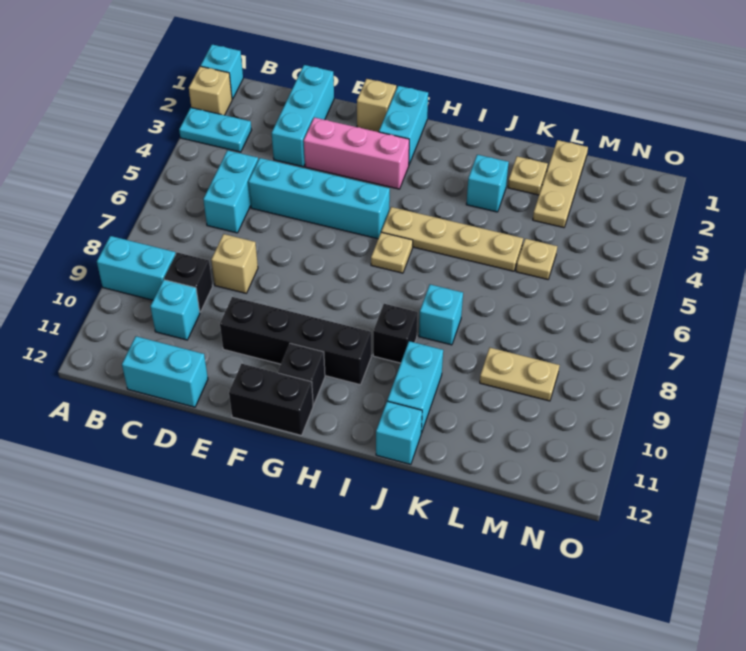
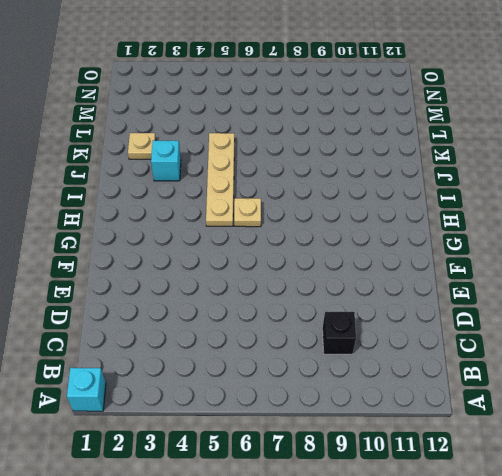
none -> tan brick A2 level 1
none -> cyan plate A3:B3 level 1
none -> cyan brick A9:B9 level 1

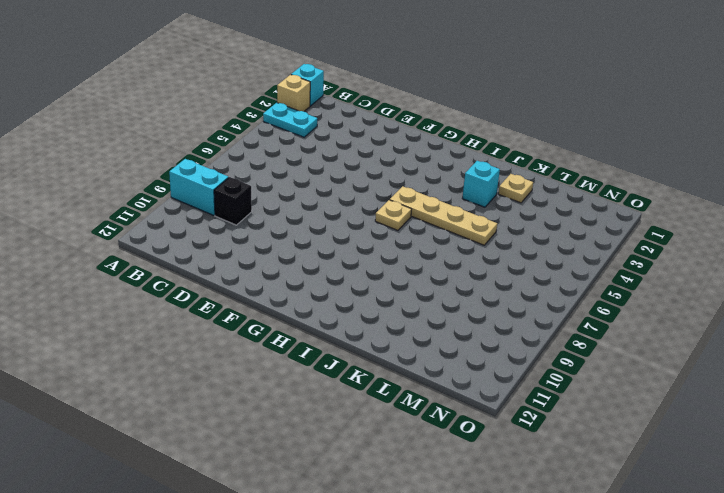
none -> cyan brick C5:C6 level 1
none -> cyan brick C10 level 1
none -> cyan brick C12:D12 level 1

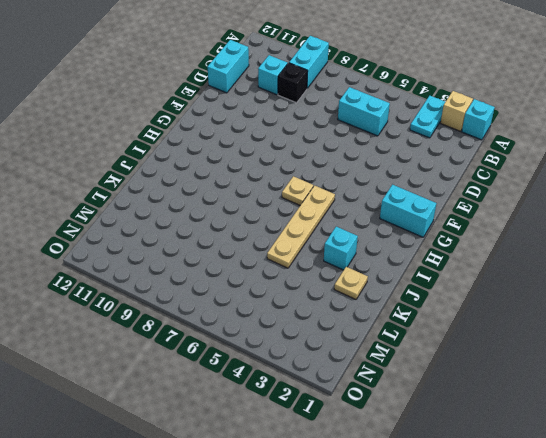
none -> cyan brick D1:D3 level 1
none -> cyan brick D5:G5 level 1
none -> tan brick D8 level 1

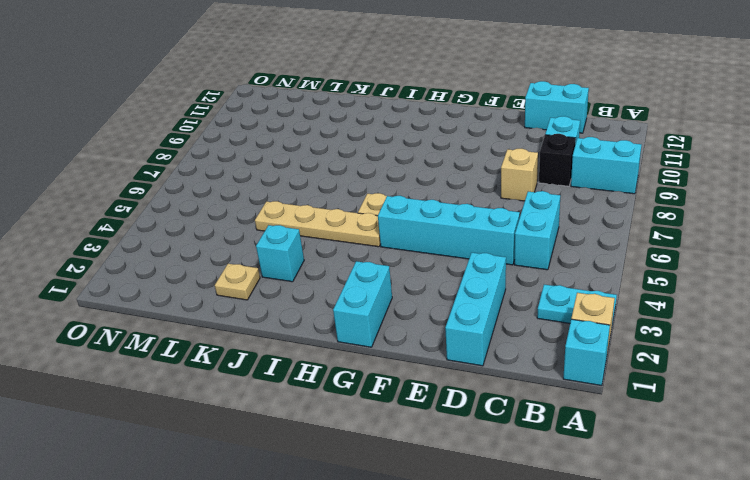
none -> pink brick E3:G3 level 1
none -> black brick E10:H10 level 1
none -> tan brick F1 level 1

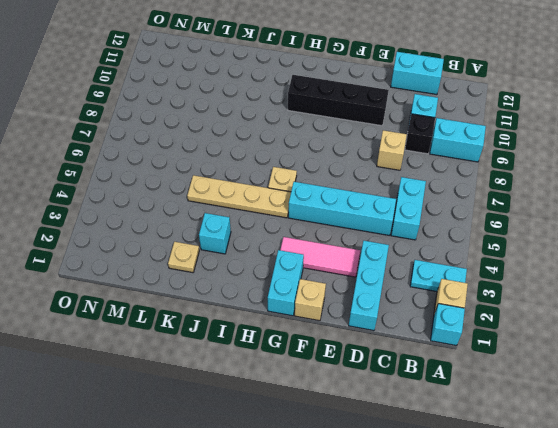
pink tile E3:G3 level 1 -> pink brick E3:G3 level 1
none -> black brick F12:G12 level 1
none -> black brick G11 level 1
none -> black brick I9 level 1

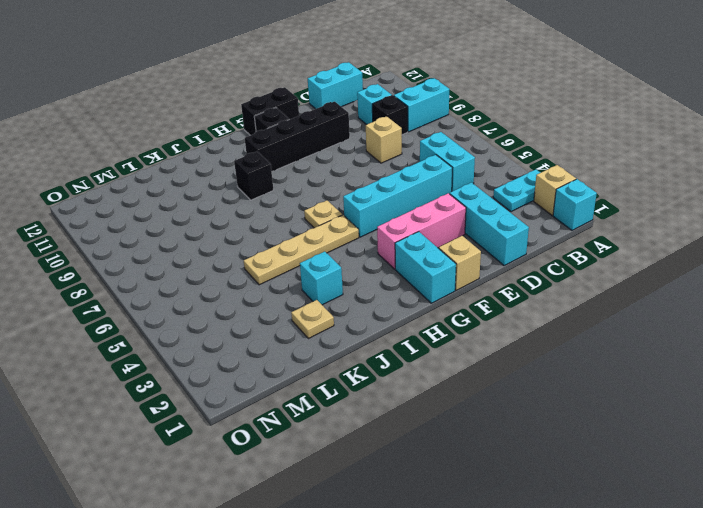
none -> cyan brick J8 level 1
none -> cyan brick J10:J11 level 1
none -> cyan brick J12 level 1

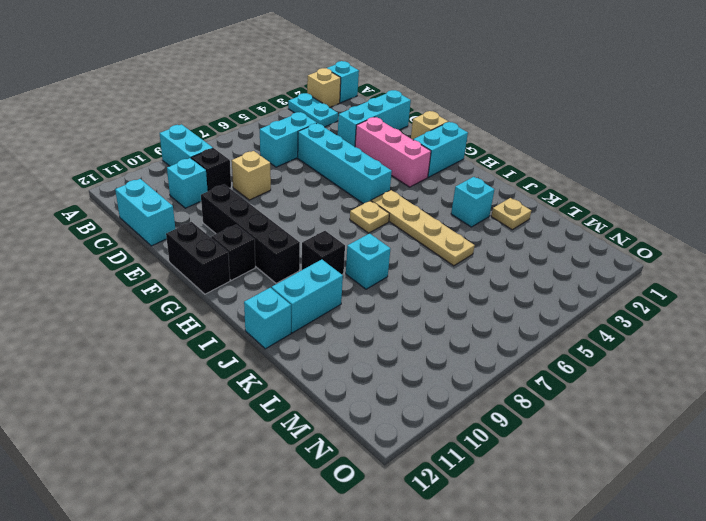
none -> tan plate L1:L3 level 1
none -> tan plate L5 level 1
none -> tan plate L9:M9 level 1

